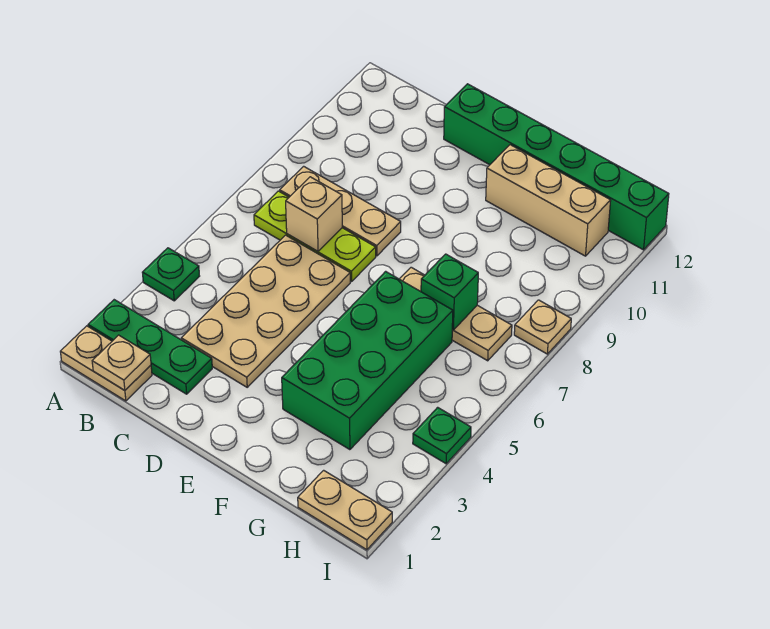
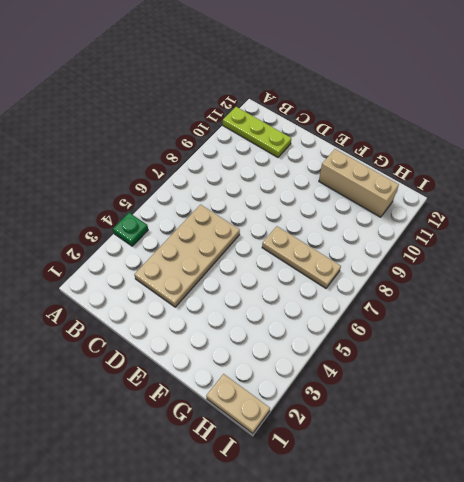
lime plate A11:C11 level 1 -> lime plate B7:D7 level 1
none -> tan plate A1:B1 level 1
none -> green plate A2:C2 level 1
none -> tan plate B8:D8 level 1

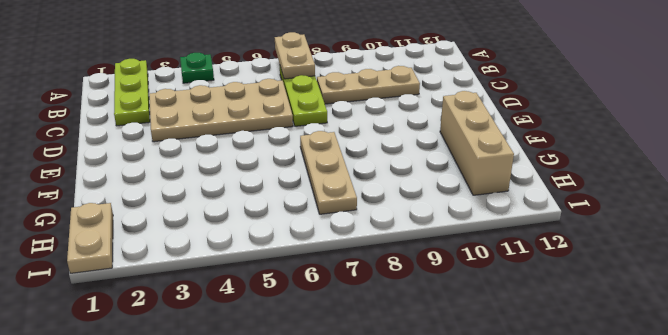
lime plate A2:C2 level 1 -> green plate A2:C2 level 1
tan plate A7:B7 level 2 -> tan plate A1:B1 level 1
tan plate C8:C10 level 1 -> tan plate B8:D8 level 1
none -> green brick D12:I12 level 1
none -> green brick F3:G6 level 1
none -> green plate I4 level 1

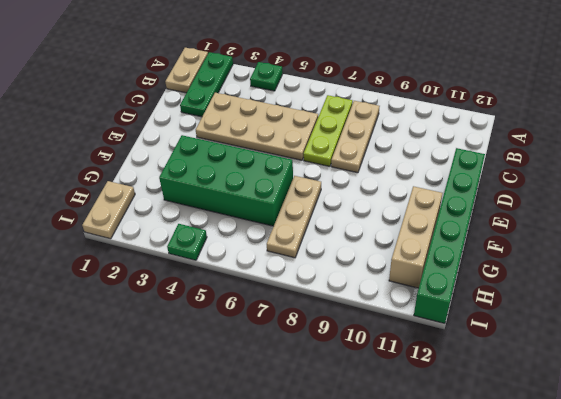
none -> tan plate I8 level 1
none -> tan plate B1 level 2
none -> tan brick C7 level 2

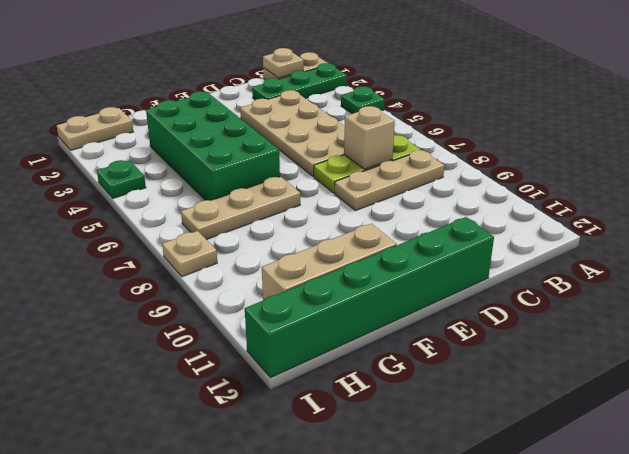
none -> green brick G7 level 2

